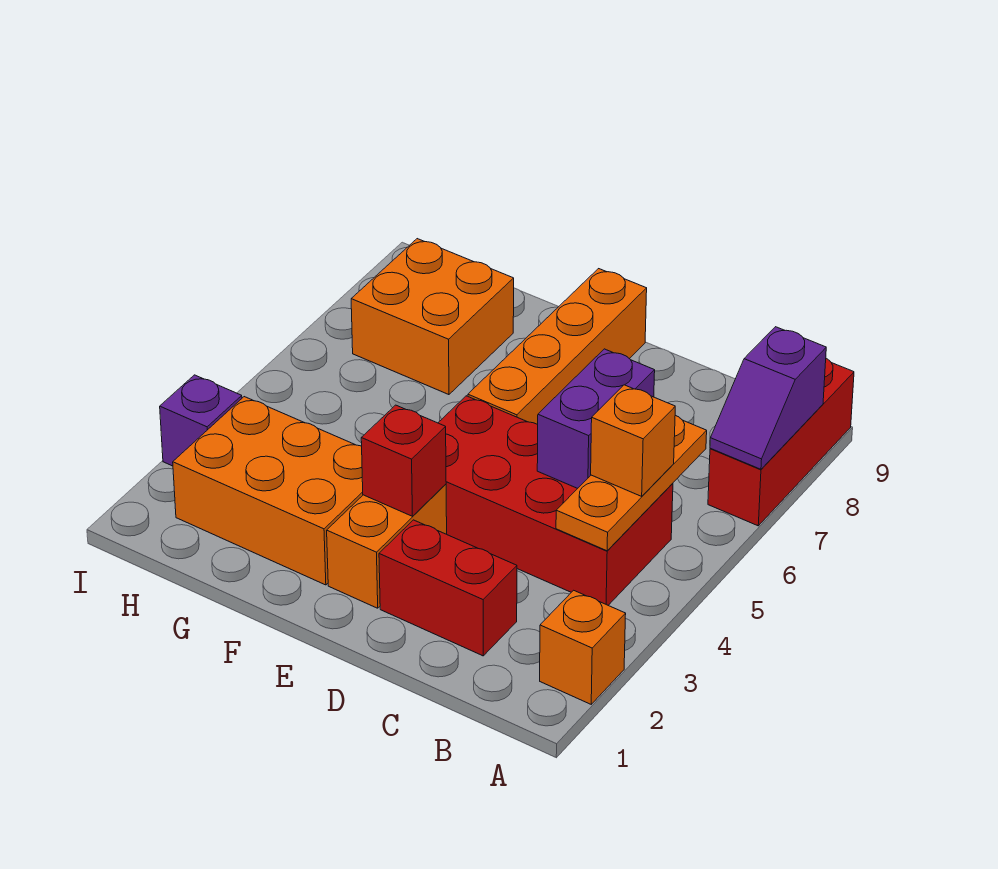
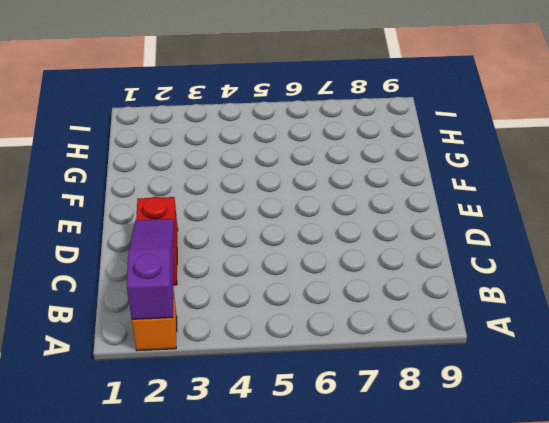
purple slope A2:C2 level 2 top A -> none
none -> red brick A7:A9 level 1
none -> red brick B4:E5 level 1
none -> orange brick E2:E3 level 1

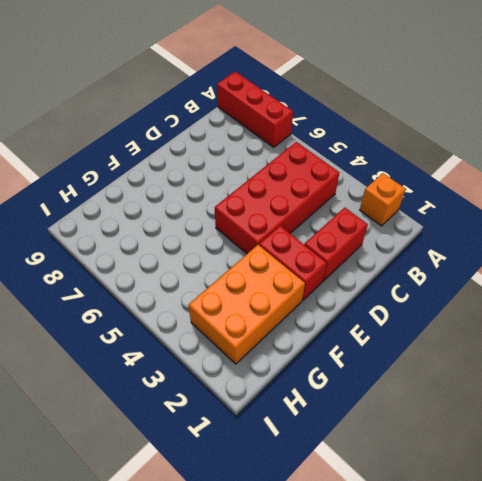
red brick E2:E3 level 1 -> orange brick E2:E3 level 1
none -> orange brick E6:E9 level 1
none -> orange brick G7:H8 level 1
none -> purple brick I3 level 1

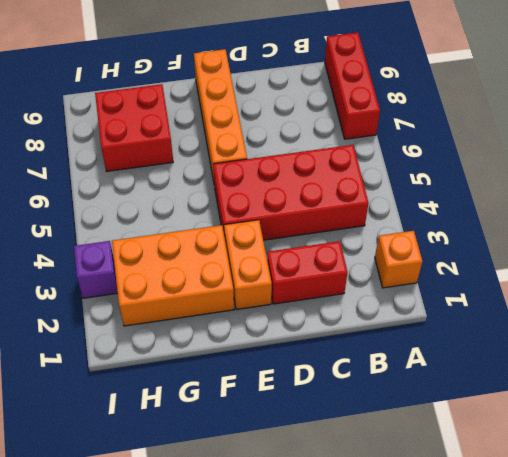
red brick G7:H8 level 1 -> orange brick G7:H8 level 1
none -> purple slope A7:A8 level 2 top 8
none -> orange plate B4:B6 level 2
none -> purple brick C5:C6 level 2

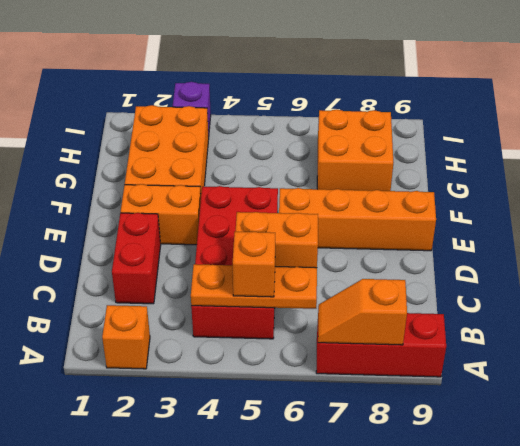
orange slope A7:A8 level 2 top 8 -> purple slope A7:A8 level 2 top 8
orange brick C5:C6 level 2 -> purple brick C5:C6 level 2
none -> red brick E3 level 2

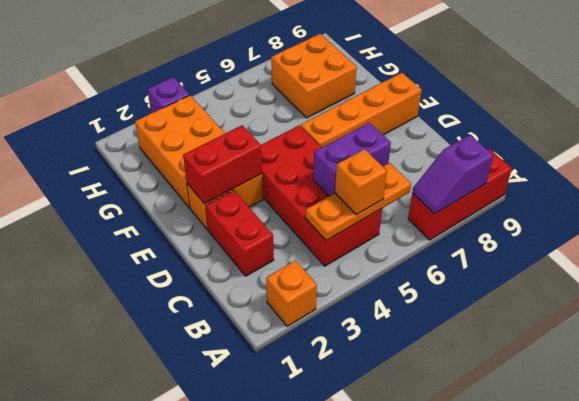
red brick E2:E3 level 2 -> red brick E3 level 2

